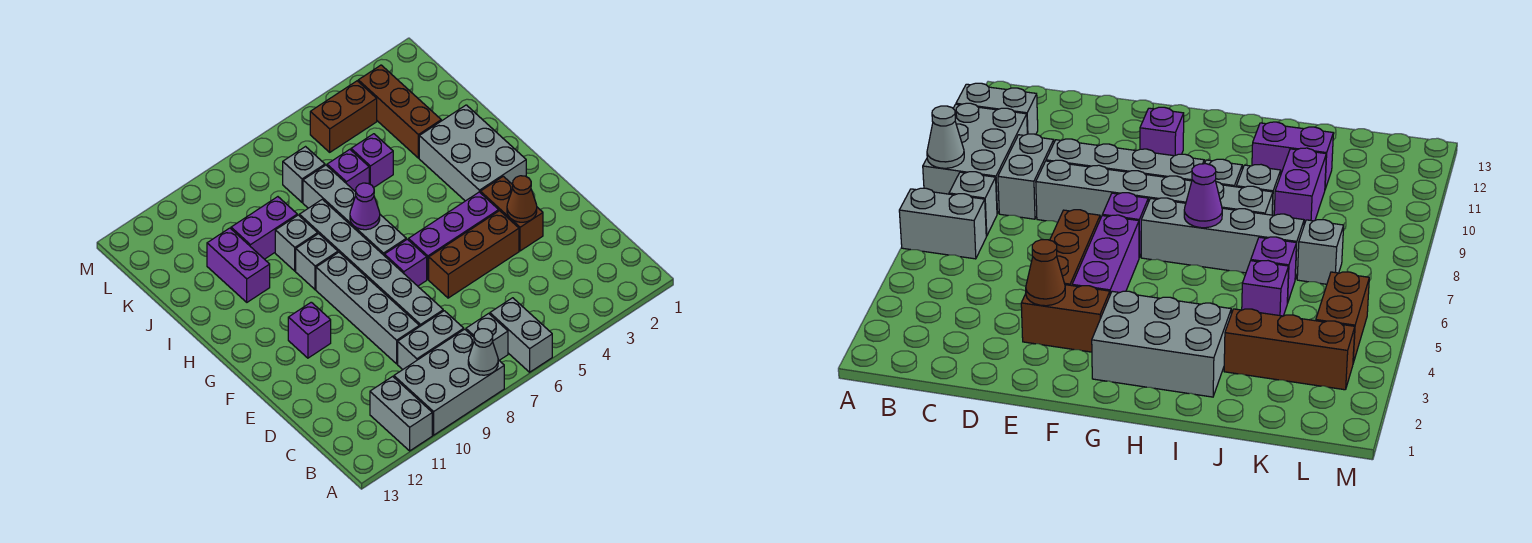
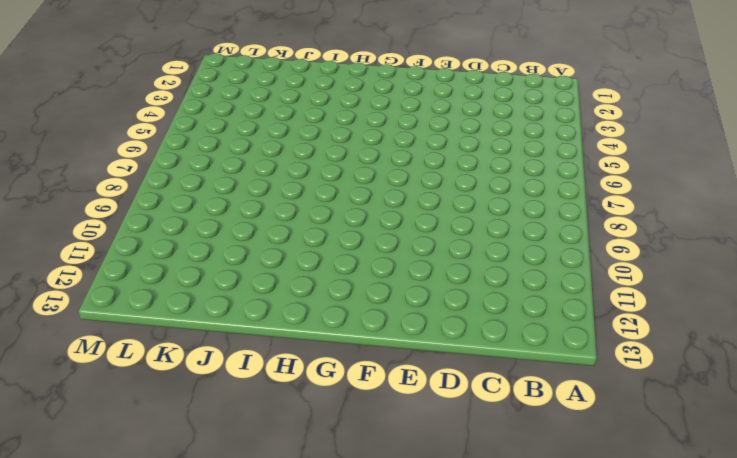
none -> grey brick A6:B6 level 1
none -> grey brick A8:B10 level 1
none -> grey brick A11:B11 level 1

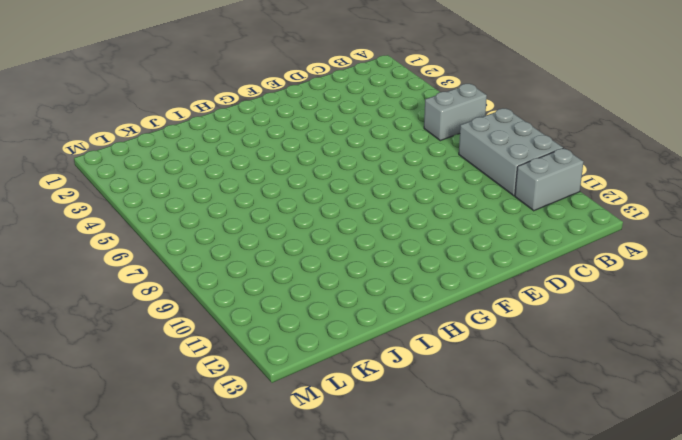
none -> grey brick B7 level 1
none -> grey brick C8:C9 level 1
none -> grey brick D8:I8 level 1

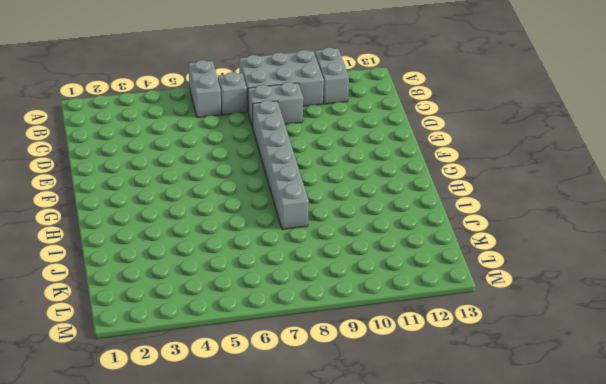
none -> grey brick D9:G9 level 1
none -> brown brick E3:F3 level 1
none -> brown brick E4:E6 level 1

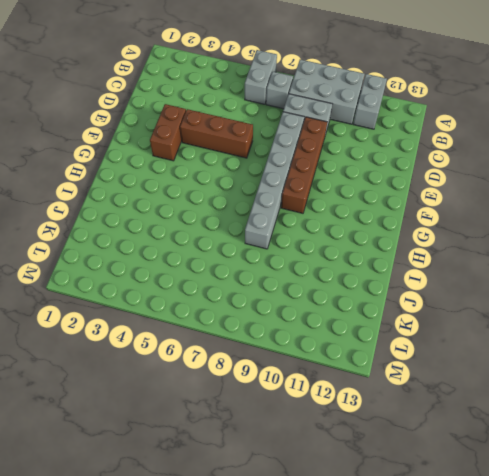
brown brick D9:G9 level 1 -> grey brick D9:G9 level 1
none -> purple brick F4:F6 level 1
none -> purple brick F7 level 1
none -> purple brick F11 level 1

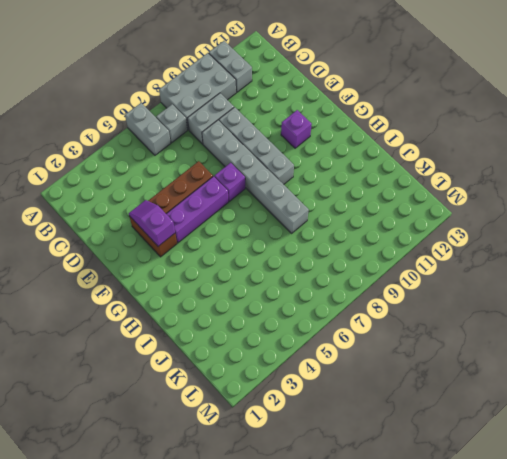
purple slope E3:F3 level 2 top F -> brown cone E3 level 2
none -> grey brick G2:I3 level 1
none -> grey brick G7:J7 level 1
none -> grey brick H9 level 1

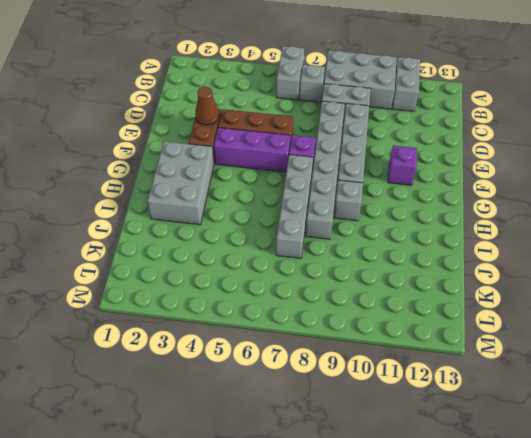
none -> grey brick I9 level 1
none -> purple brick I11:J11 level 1
none -> brown brick J3:L3 level 1

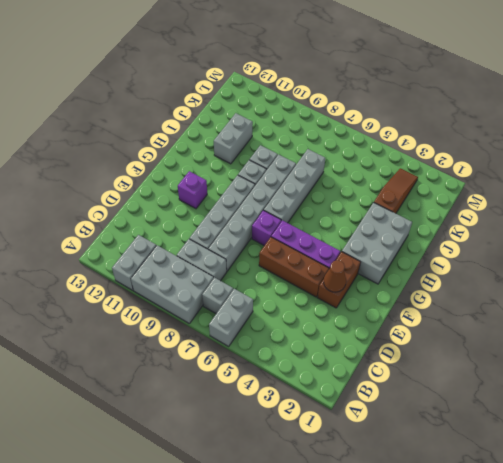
grey brick I11:J11 level 1 -> purple brick I11:J11 level 1
brown slope J3:L3 level 1 top J -> brown brick J3:L3 level 1
none -> purple brick J5 level 1
none -> purple brick J6 level 1
none -> purple brick J9:J10 level 1

